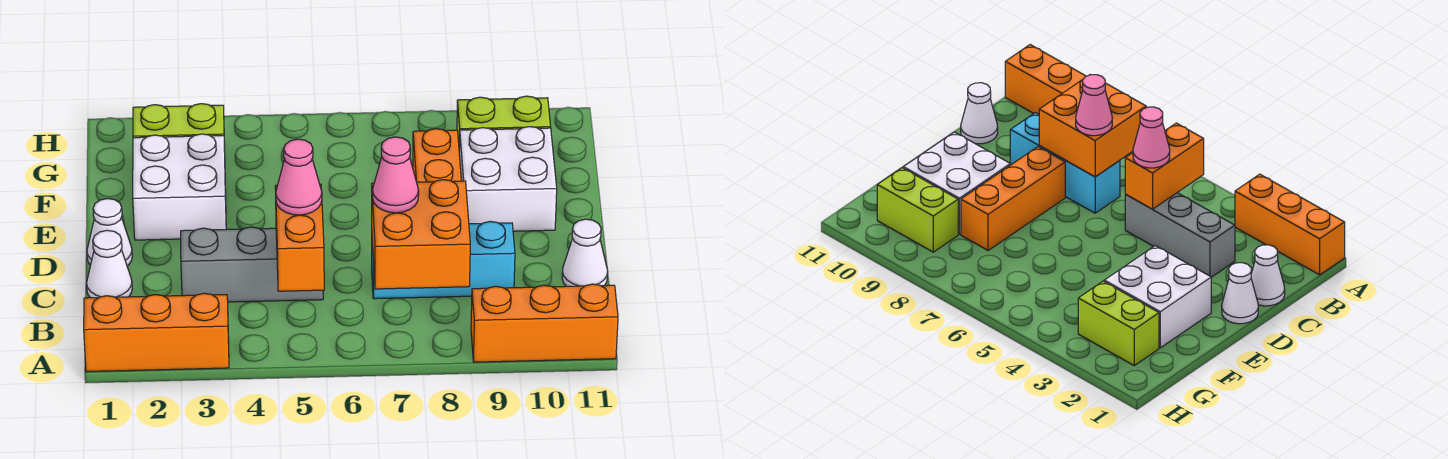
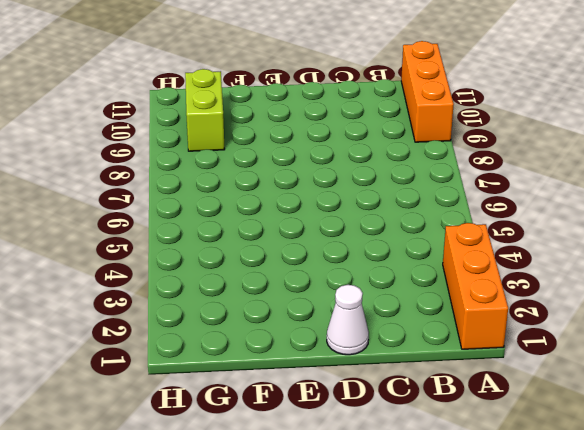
none -> white cone C1 level 1
none -> grey brick C3:C5 level 1
none -> cyan brick C7:C9 level 1

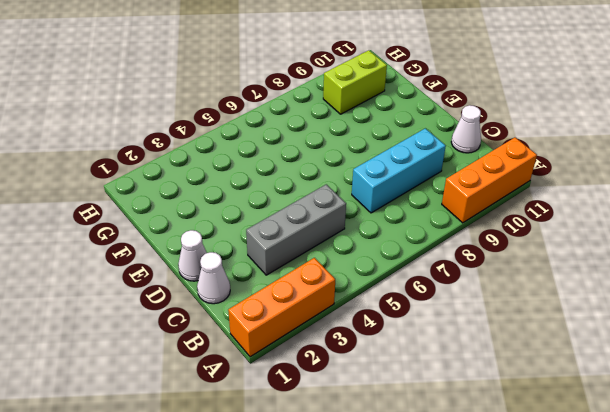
none -> orange brick D8:F8 level 1
none -> white brick E2:F3 level 1
none -> white brick E9:F10 level 1

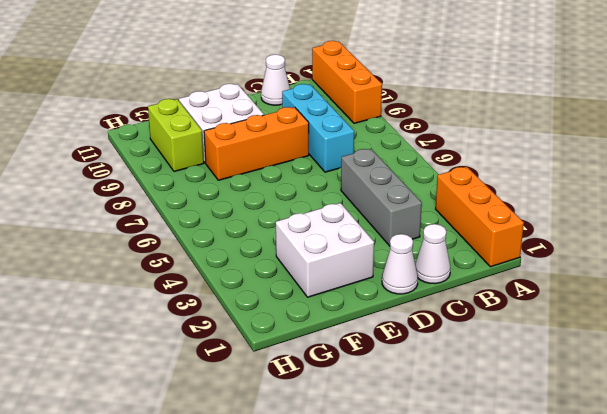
none -> lime brick G2:G3 level 1
none -> orange brick B5:C5 level 2
none -> orange brick B7:C8 level 2

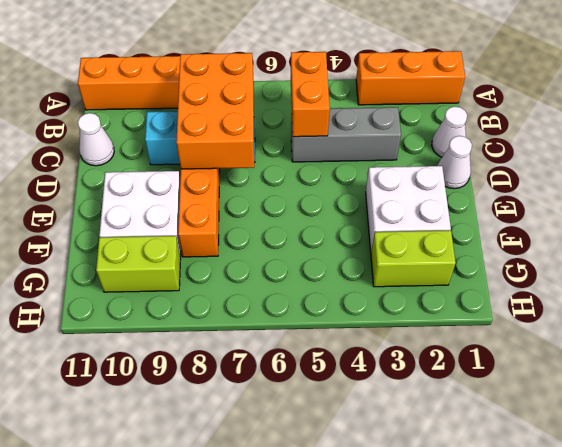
orange brick B7:D8 level 2 -> orange brick B7:C8 level 2
none -> pink cone C5 level 3
none -> pink cone C7 level 3

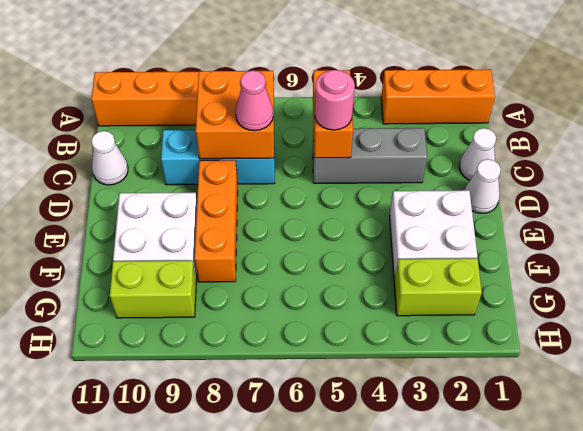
pink round brick C5 level 3 -> pink cone C5 level 3

